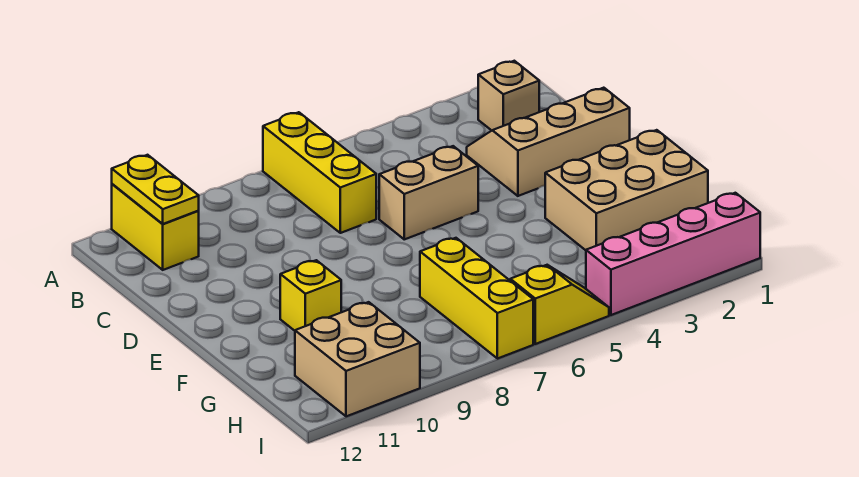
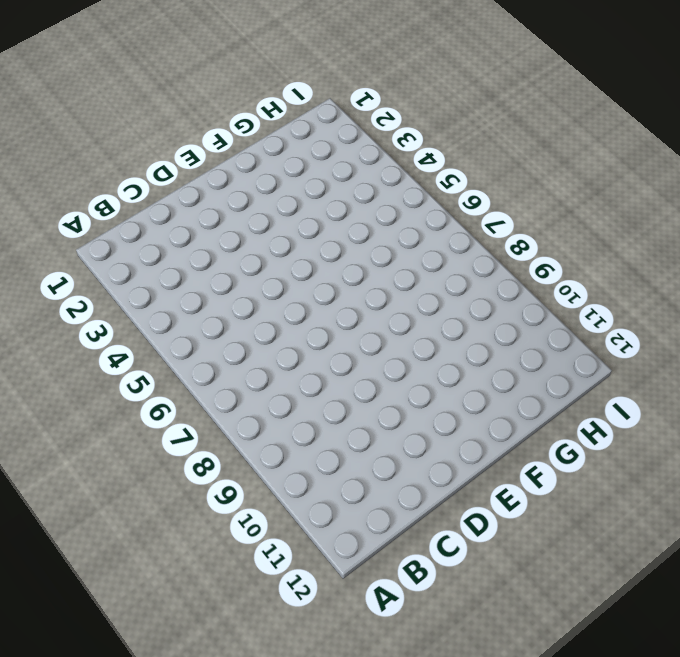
none -> yellow brick A7:C7 level 1
none -> yellow brick A11:B11 level 1
none -> tan brick B2 level 1

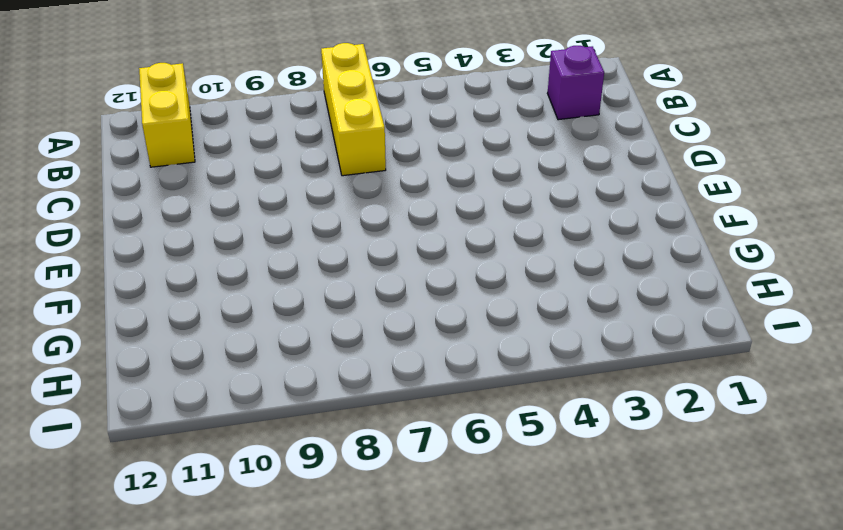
purple brick B2 level 1 -> tan brick B2 level 1
none -> tan slope C1:D3 level 1 top D
none -> tan brick D5:D6 level 1
none -> tan brick F1:G3 level 1

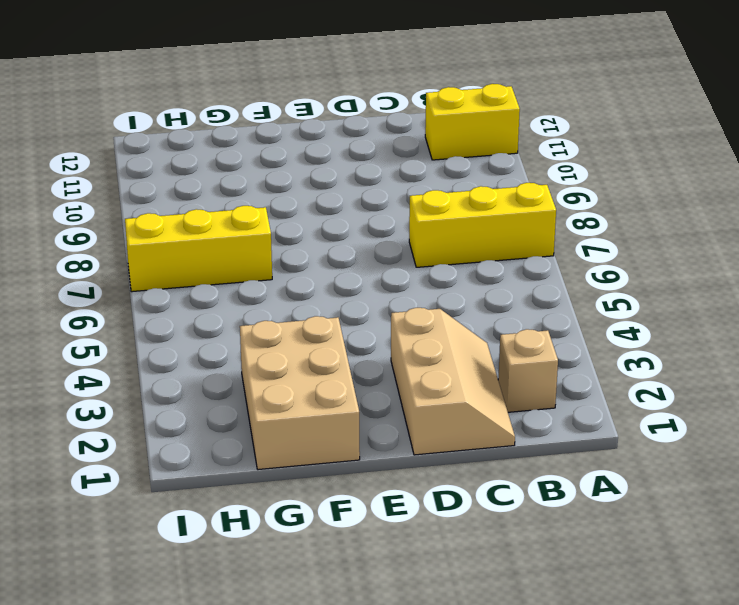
none -> tan brick D5:D6 level 1
none -> yellow brick F10 level 1
none -> tan brick H10:I11 level 1

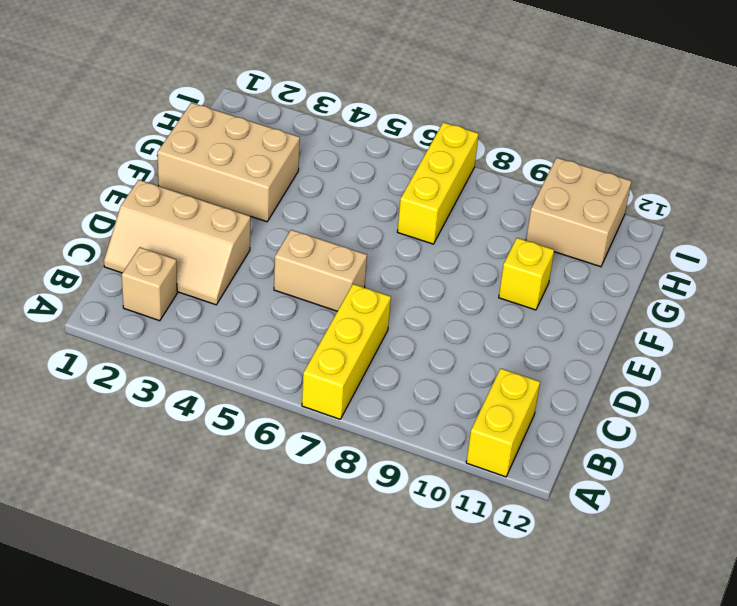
none -> pink brick I1:I4 level 1
none -> yellow slope I5:I6 level 1 top 6
none -> yellow plate A11:B11 level 2

